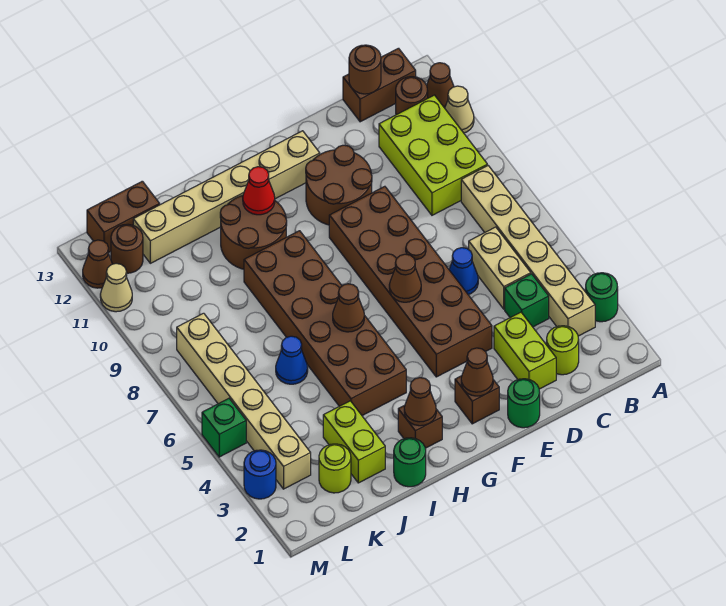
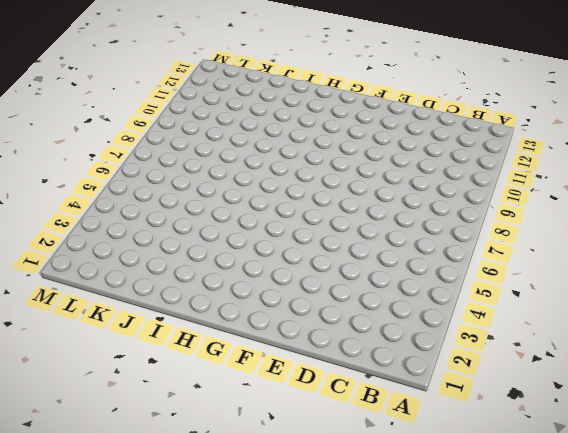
none -> green round brick A3 level 1
none -> tan cone A11 level 1
none -> brown cone A12 level 1
none -> tan brick B3:B8 level 1

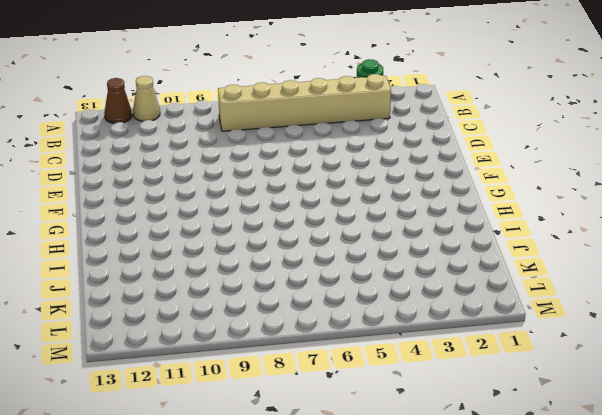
none -> lime brick B9:C11 level 1
none -> brown round brick B12 level 1
none -> brown brick B13:C13 level 1
none -> lime round brick C2 level 1

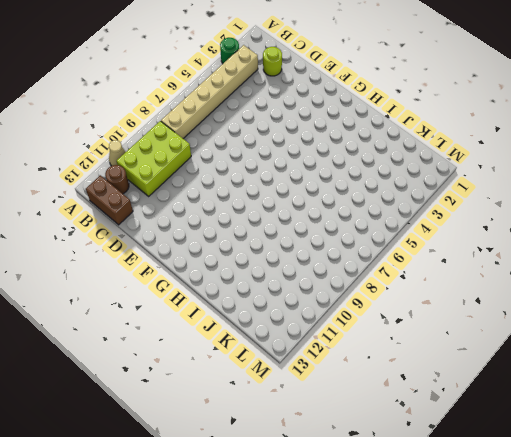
none -> brown cone A12 level 1
none -> green brick C4 level 1
none -> tan brick C5:C6 level 1
none -> lime brick D2:D3 level 1

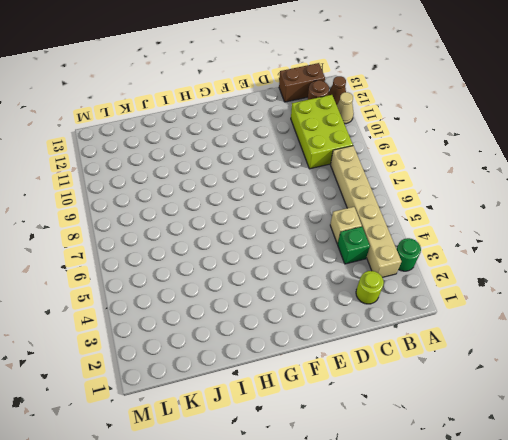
tan brick C5 level 1 -> tan brick C5:C6 level 1
none -> lime brick D2:D3 level 1
none -> blue cone D6 level 1
none -> green round brick E1 level 1
none -> brown brick E4:F9 level 1

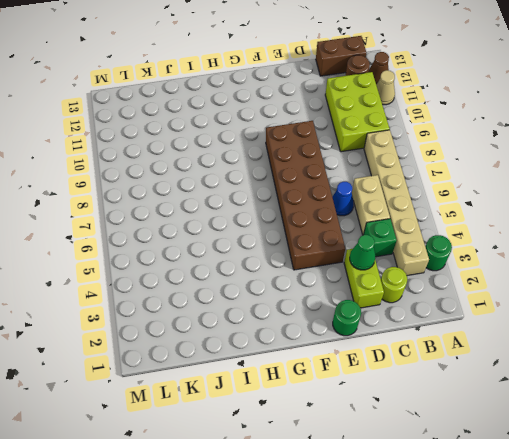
green cone D3 level 2 -> none
none -> brown round brick E10:F11 level 1
none -> brown brick F2 level 1
none -> tan brick F12:K12 level 1
none -> brown brick H2 level 1

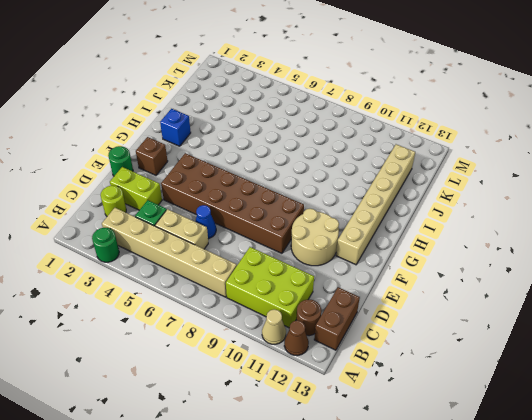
tan round brick E10:F11 level 1 -> brown round brick E10:F11 level 1
blue brick H2 level 1 -> brown brick H2 level 1
none -> brown brick H4:I9 level 1
none -> brown round brick H10:I11 level 1
none -> green round brick I1 level 1
none -> lime brick J2:J3 level 1

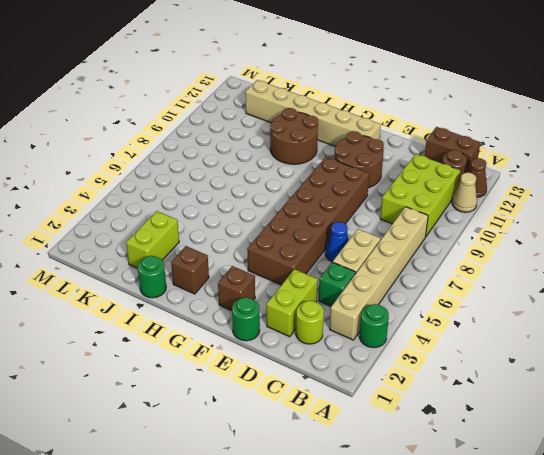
none -> brown brick H4:I9 level 1
none -> blue cone J6 level 1
none -> lime round brick K2 level 1
none -> brown brick K13:L13 level 1

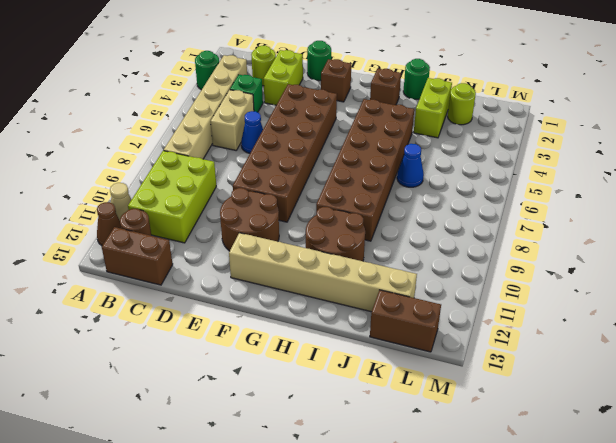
none -> tan brick L3:L8 level 1
none -> brown round brick L12 level 1
none -> blue round brick M3 level 1
none -> green brick M5 level 1

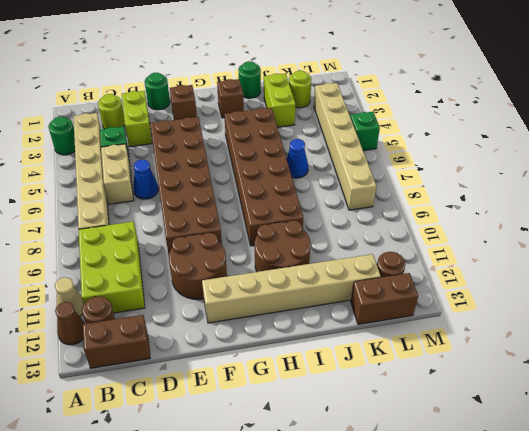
none -> blue round brick M3 level 1
none -> tan cone M11 level 1
none -> brown cone M12 level 1
none -> brown round brick C13 level 2

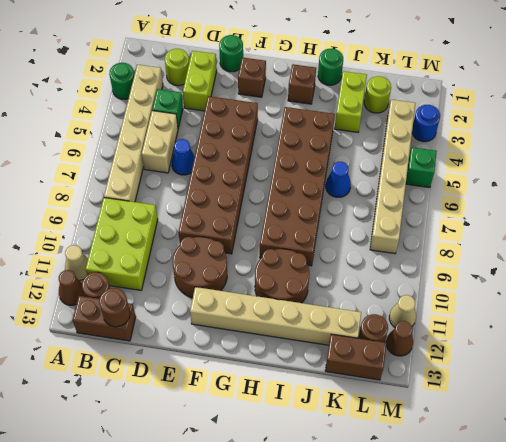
none -> brown cone F2 level 2
none -> brown cone F6 level 2
none -> brown cone H2 level 2
none -> brown cone H6 level 2

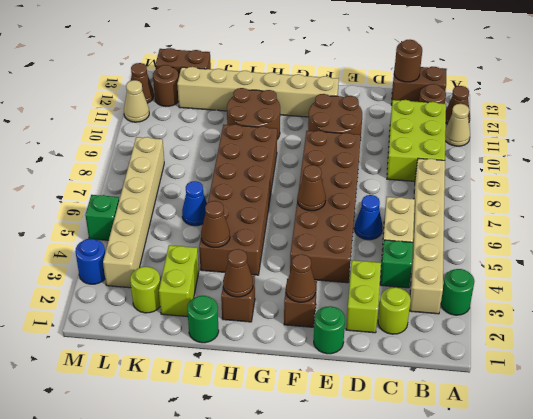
brown cone I4 level 2 -> brown cone H6 level 2
none -> red cone H11 level 2

